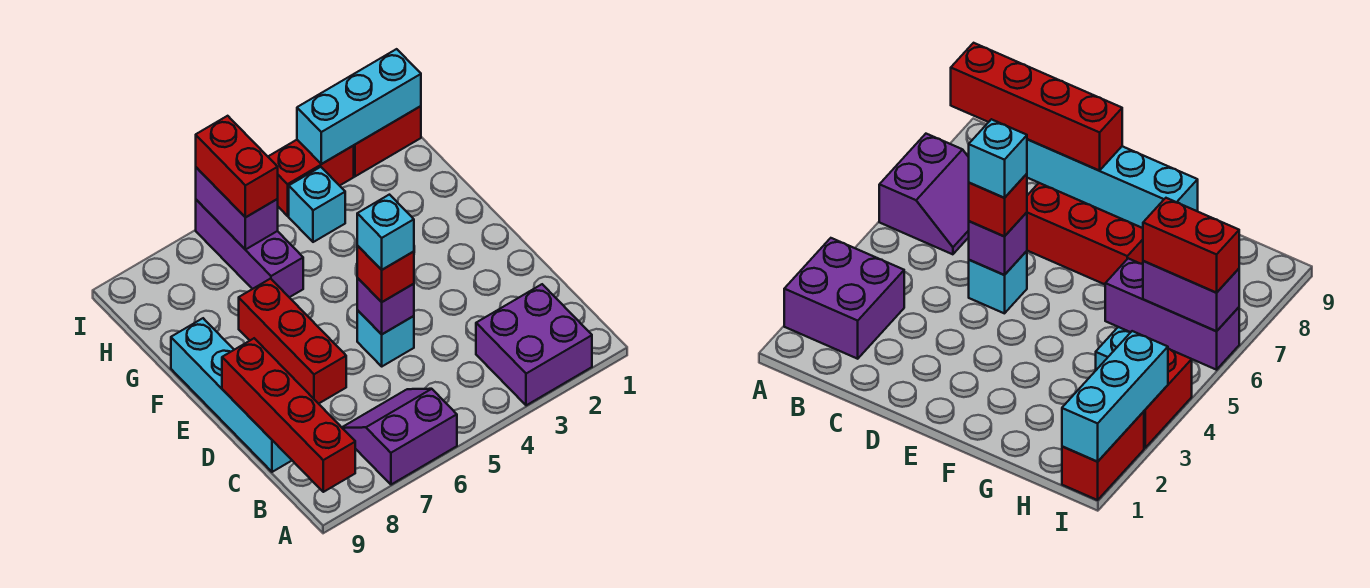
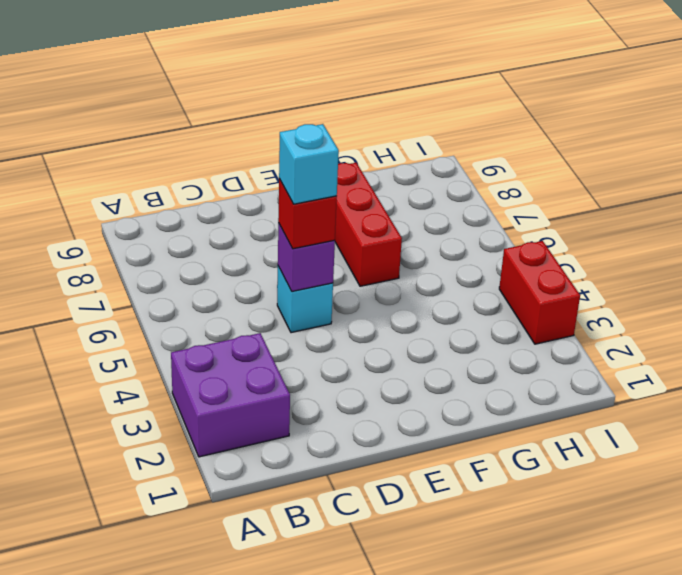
red brick F6:F8 level 1 -> red brick D7:F7 level 1
none -> purple slope A6:B7 level 1 top A
none -> cyan brick C9:F9 level 1
none -> purple brick G6:I6 level 1

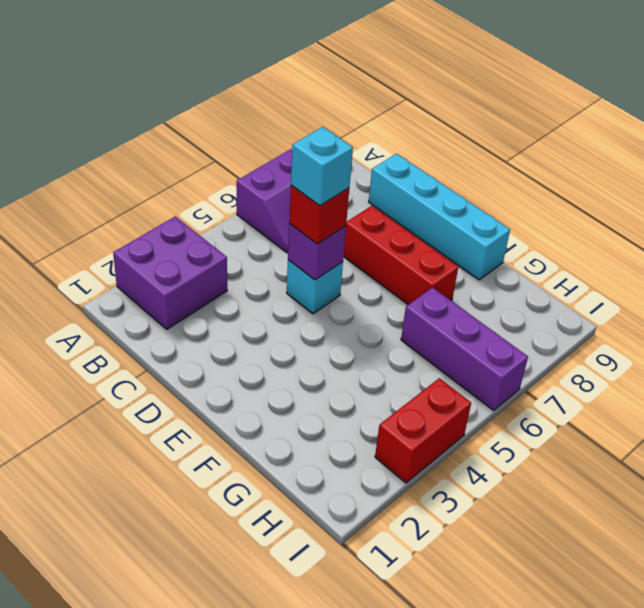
none -> cyan brick H4 level 1
none -> red brick I1:I2 level 1
none -> red brick A9:D9 level 2

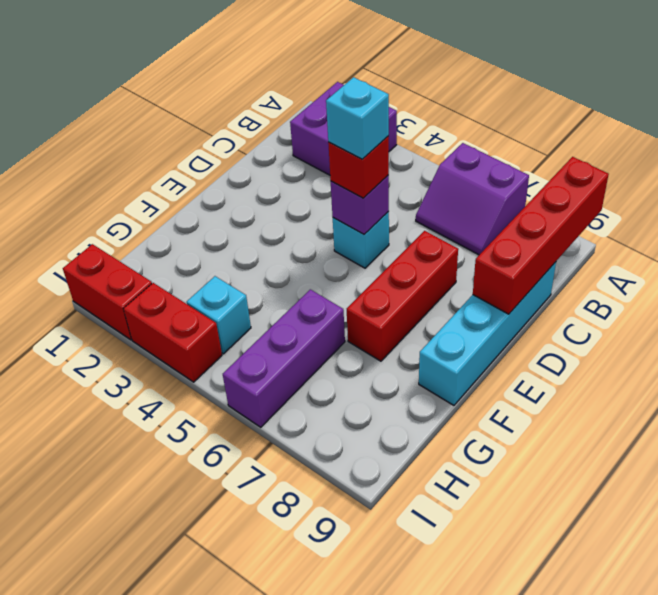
none -> purple brick H6:I6 level 2
none -> cyan brick I1:I3 level 2
none -> red brick H6:I6 level 3

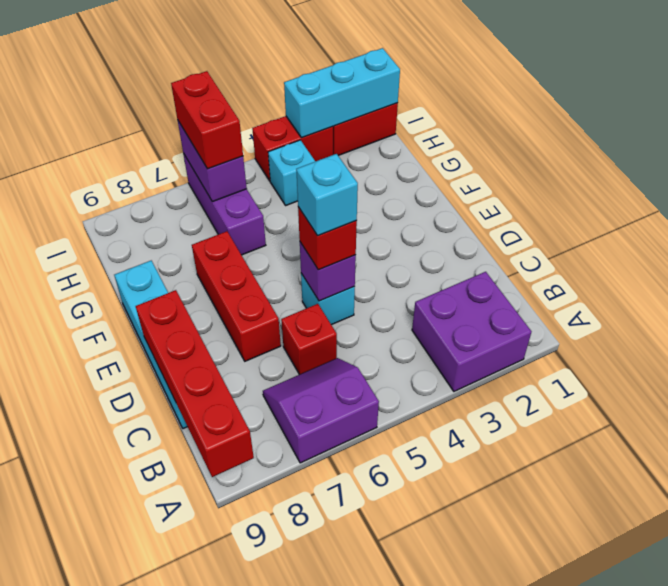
red brick C6 level 1 -> none

